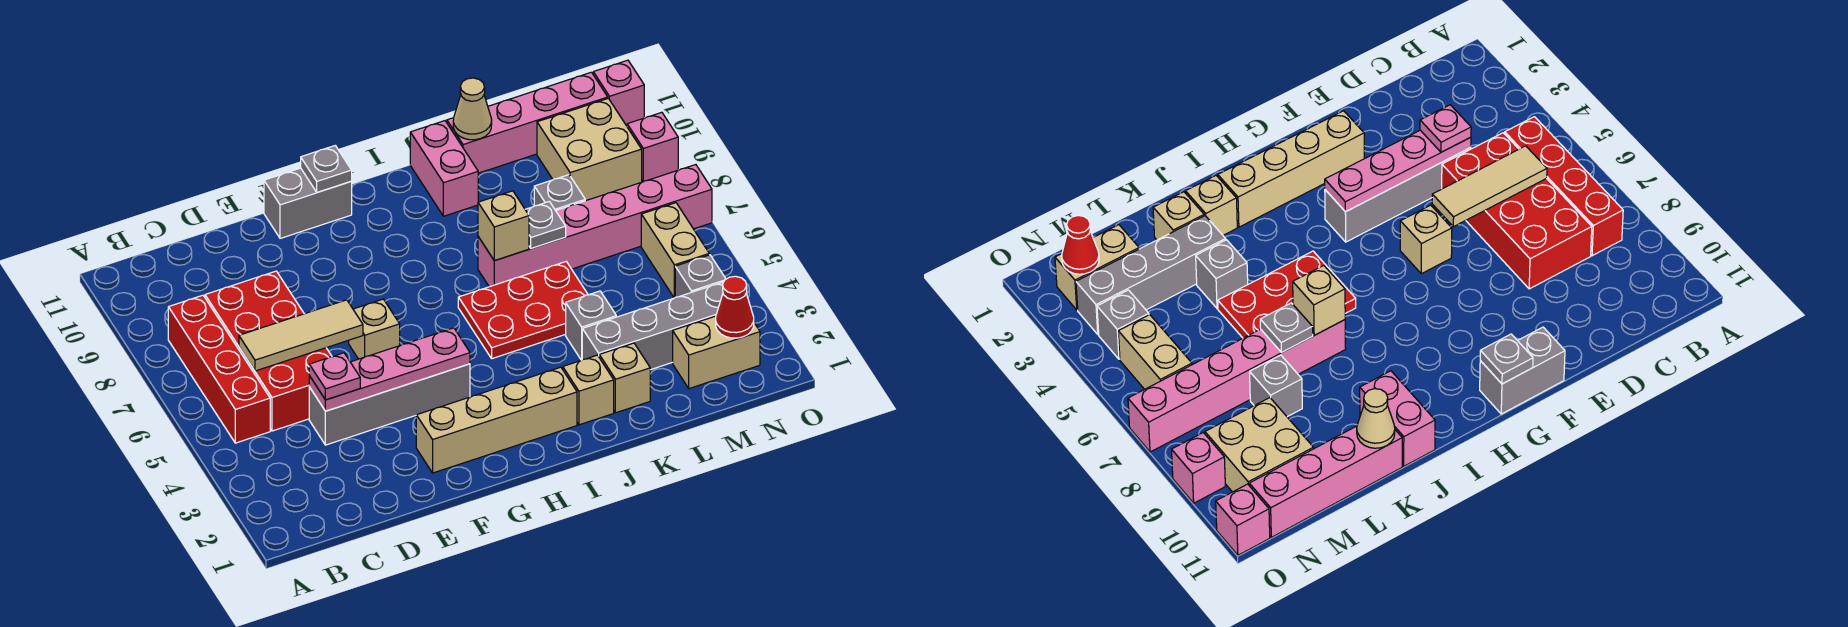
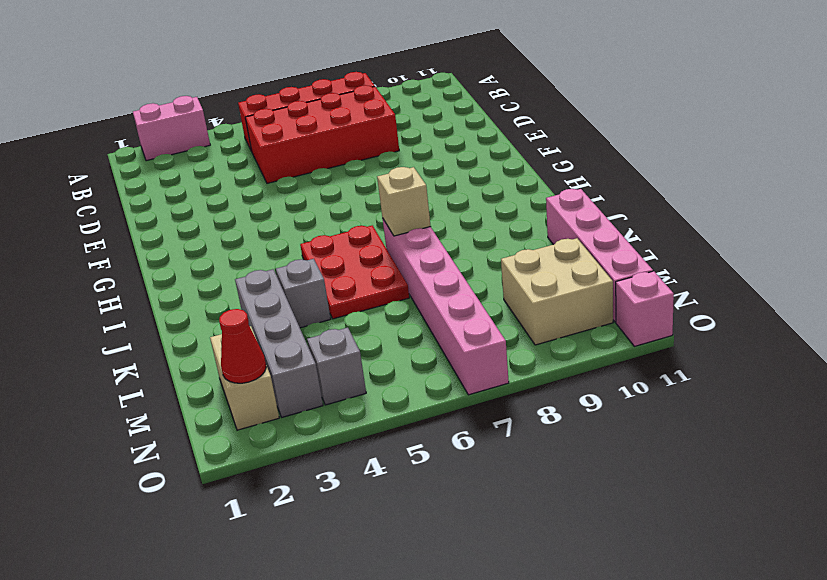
pink brick A2:A3 level 1 -> pink brick J10:J11 level 1
none -> grey brick D4:G4 level 1
none -> tan brick F2:I2 level 1
none -> tan brick F6 level 1

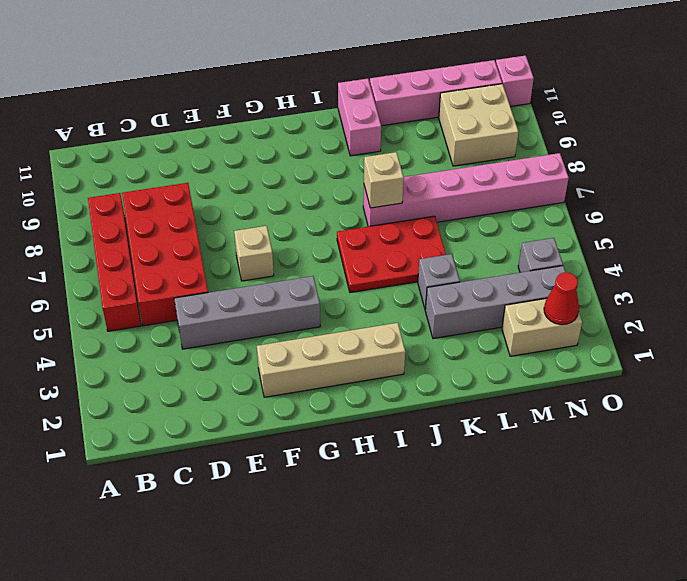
none -> grey brick F11:G11 level 1
none -> tan brick J2 level 1
none -> tan brick K2 level 1

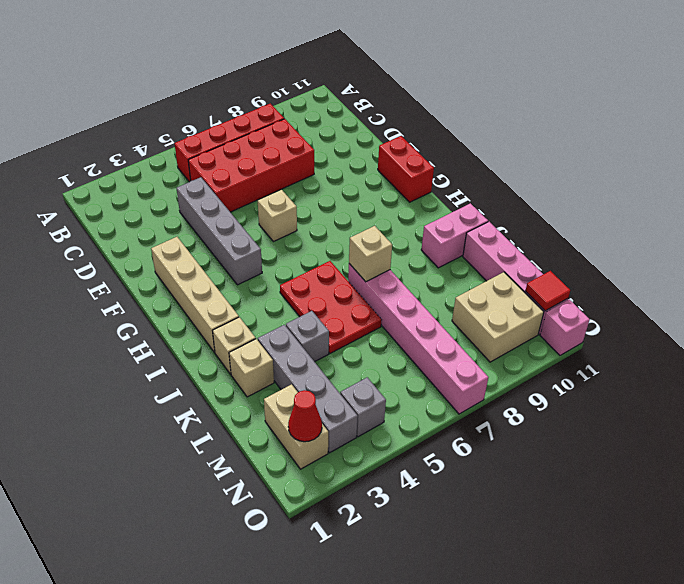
red brick F11:G11 level 1 -> grey brick F11:G11 level 1
red tile N11 level 2 -> none
none -> grey brick L8 level 1
none -> tan brick N5:N6 level 1
none -> pink brick O9 level 1

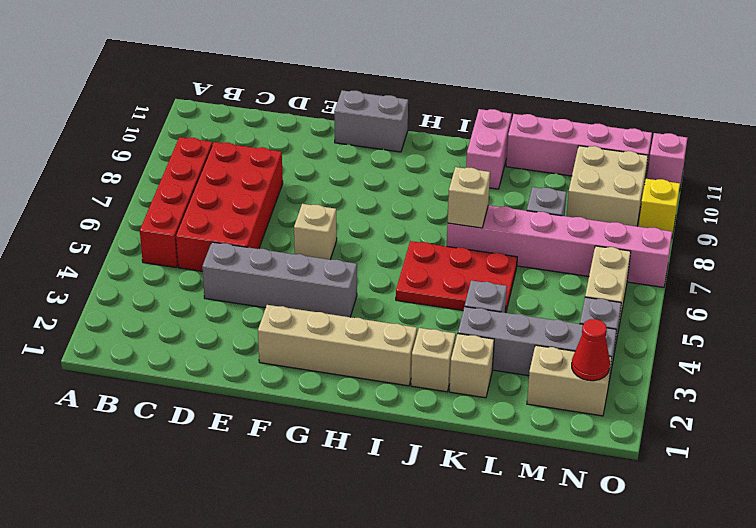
yellow brick O9 level 1 -> pink brick O9 level 1
none -> tan tile C6:E6 level 2
none -> pink plate D4:G4 level 2
none -> grey plate G11 level 2

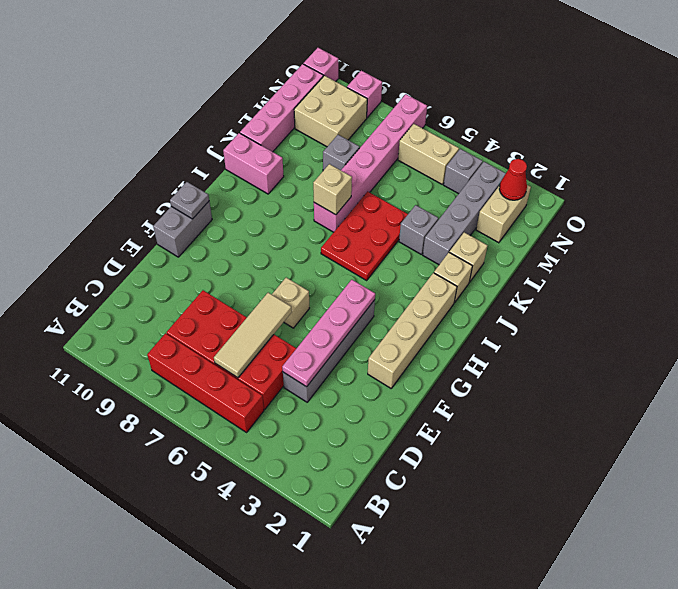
none -> grey plate K7 level 2
none -> tan cone K11 level 2
none -> pink plate D4 level 3

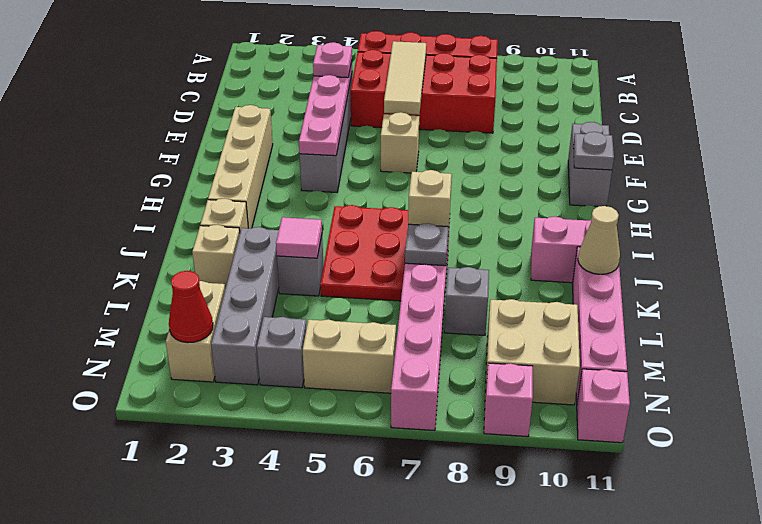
pink tile K4 level 2 -> none

